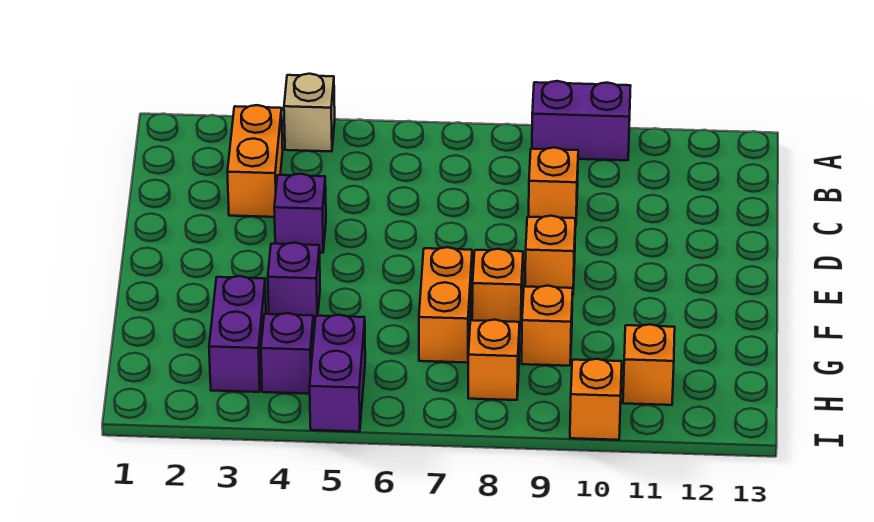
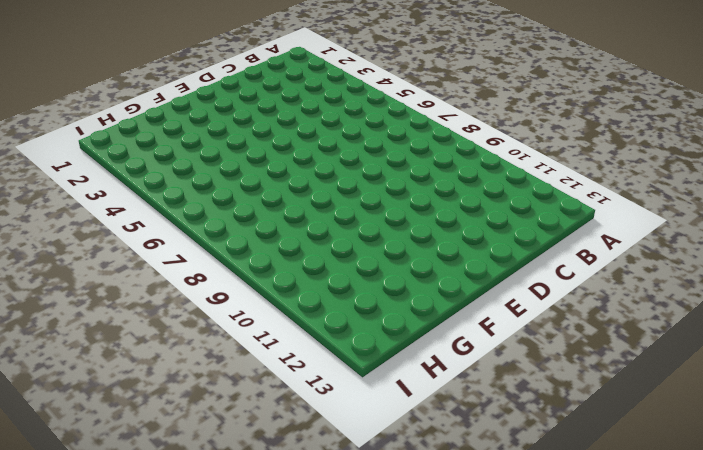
none -> tan brick A4 level 1
none -> purple brick A9:A10 level 1
none -> orange brick B3:C3 level 1

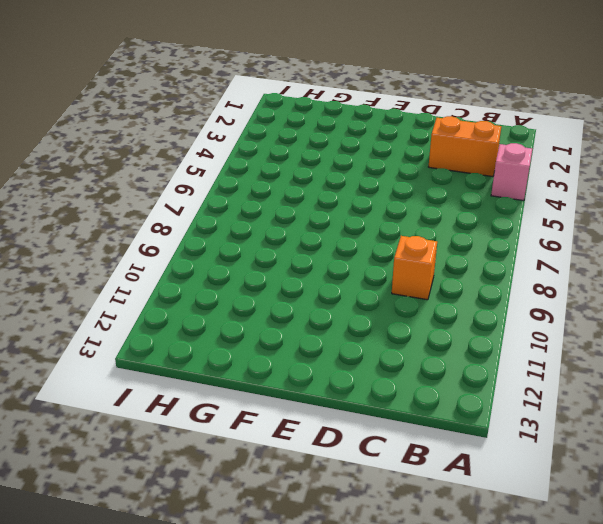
pink brick A4 level 1 -> tan brick A4 level 1
none -> purple brick A9:A10 level 1
none -> purple brick D4 level 1
none -> orange brick E9 level 1

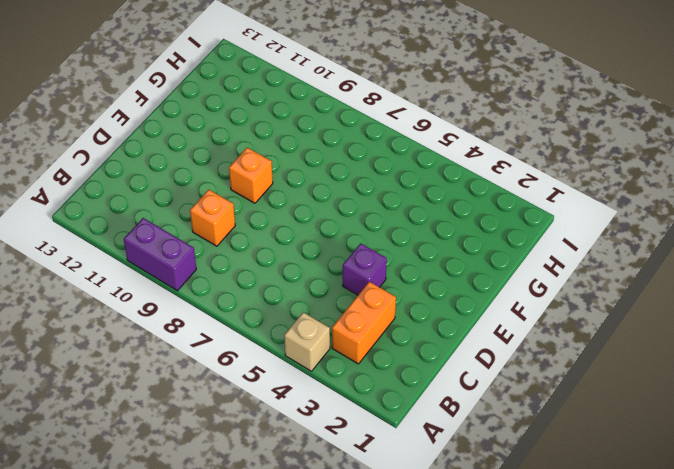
none -> purple brick F4 level 1
none -> orange brick F7:G7 level 1
none -> orange brick F8 level 1

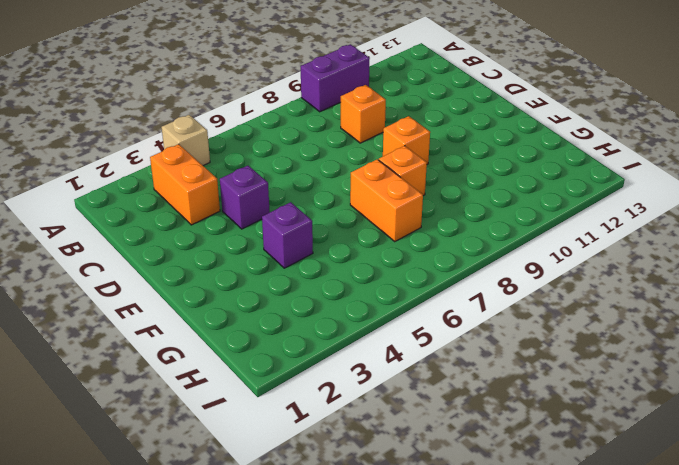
none -> purple brick G3:H3 level 1
none -> orange brick G9 level 1
none -> purple brick H4 level 1

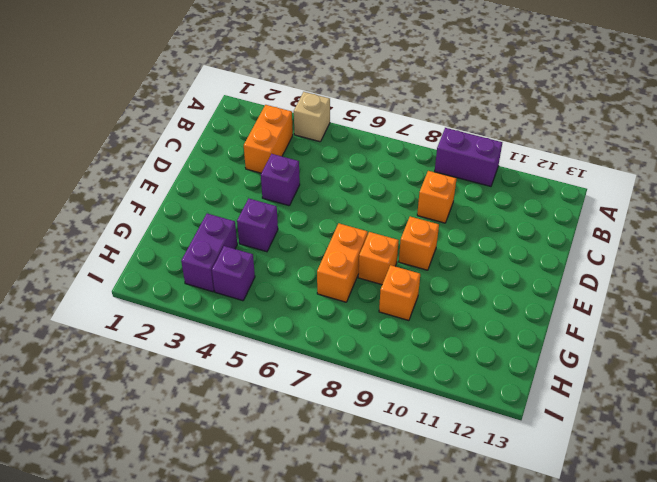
none -> purple brick H5:I5 level 1
none -> orange brick H8 level 1
none -> orange brick H11 level 1

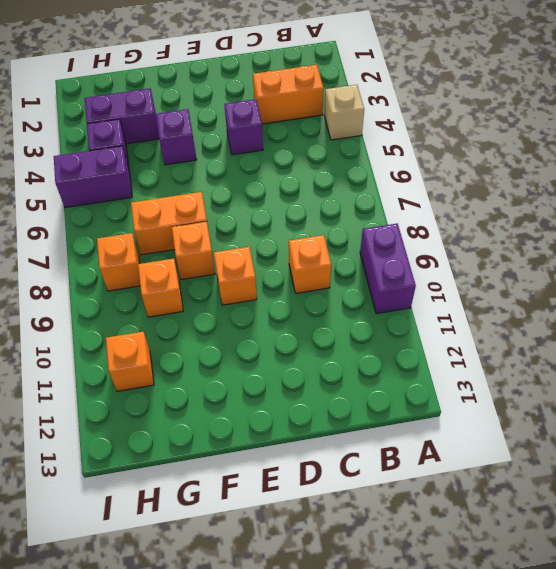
none -> orange brick I10 level 1

